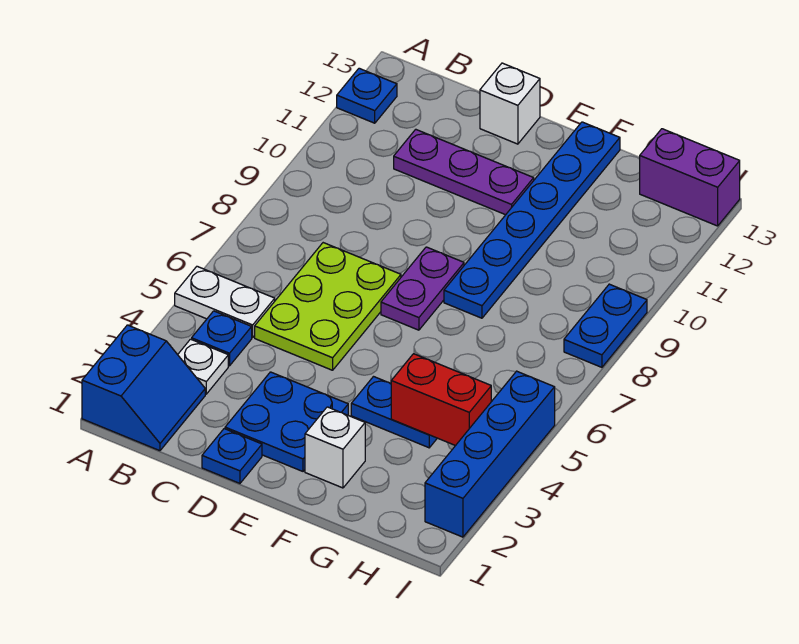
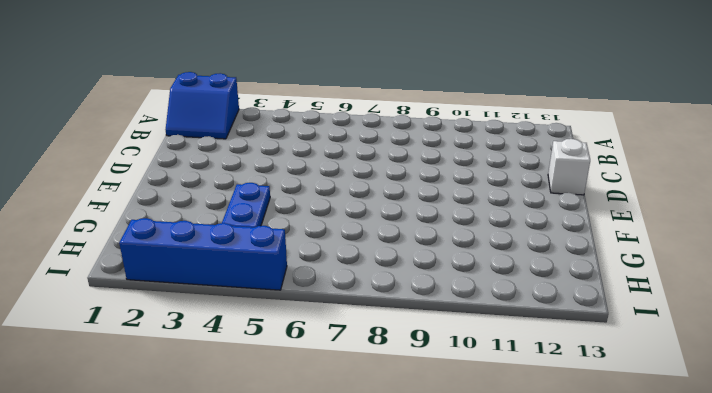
none -> white plate A5:B5 level 1
none -> blue plate A12 level 1
none -> white plate B3 level 1

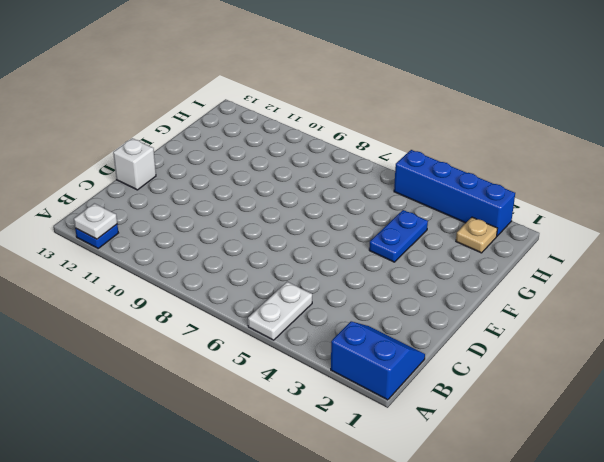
white plate A12 level 2 -> white plate B3 level 1
tan plate H2 level 1 -> none
none -> blue plate B4 level 1
none -> lime plate C5:D7 level 1
none -> purple plate C11:E11 level 1

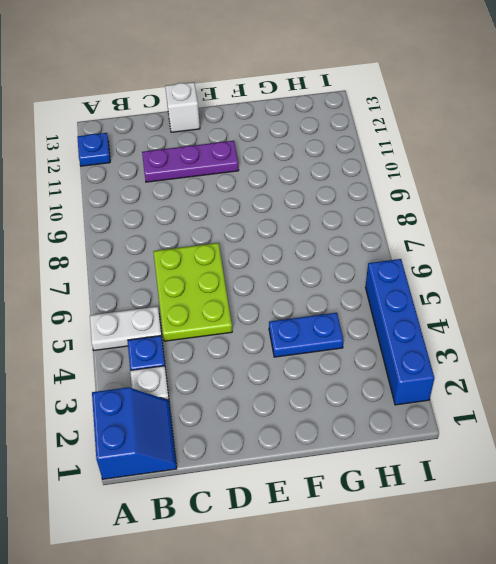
none -> blue plate D1 level 1
none -> blue plate D2:E3 level 1
none -> purple plate E7:E8 level 1

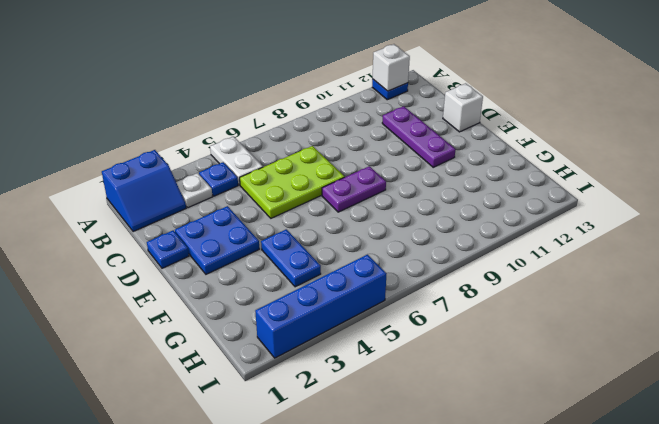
white brick A12 level 2 -> white brick F2 level 1
none -> blue plate F8:F13 level 1
none -> purple brick H13:I13 level 1
none -> blue plate I8:I9 level 1

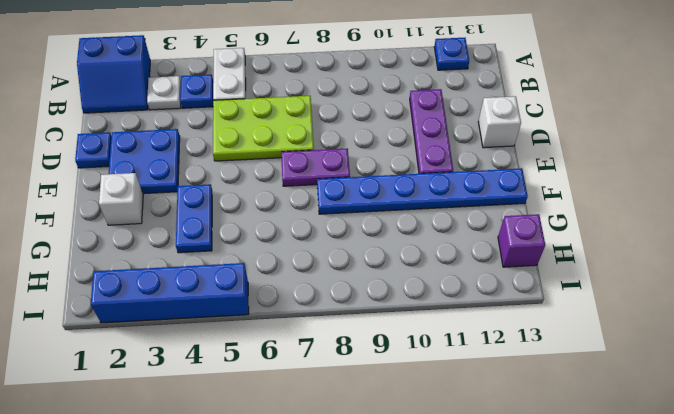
purple brick H13 level 1 -> purple brick H13:I13 level 1
none -> blue plate I8:I9 level 1
none -> red brick G4:H4 level 2

